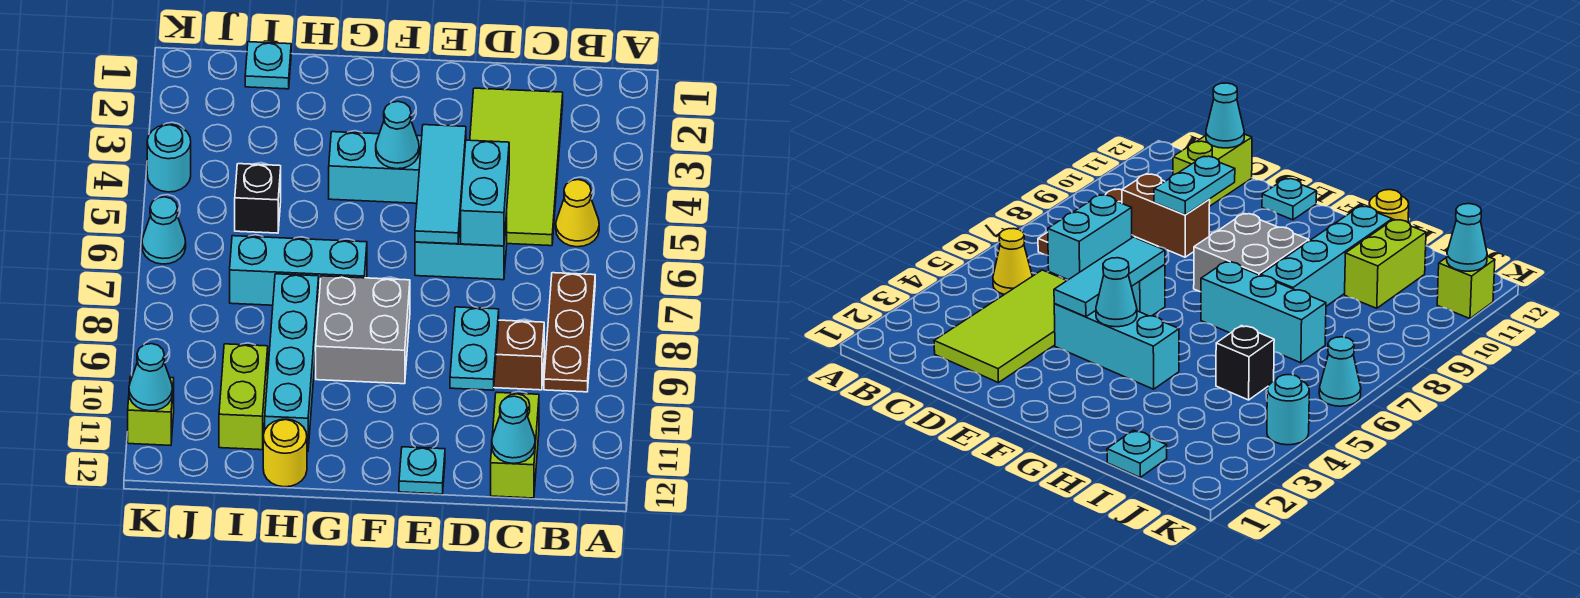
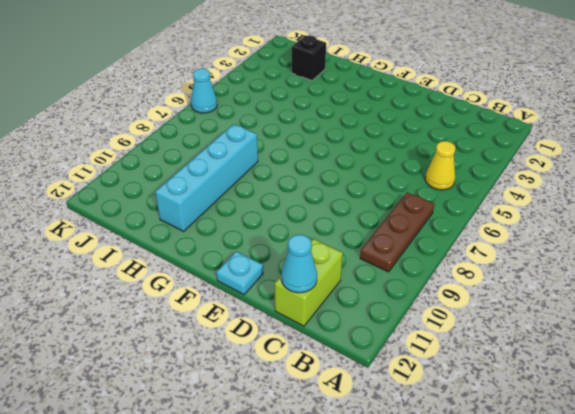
black brick I2 level 1 -> black brick I5 level 1
none -> lime tile C2:D5 level 1
none -> brown brick C9:D9 level 1
none -> cyan brick D6:E6 level 1

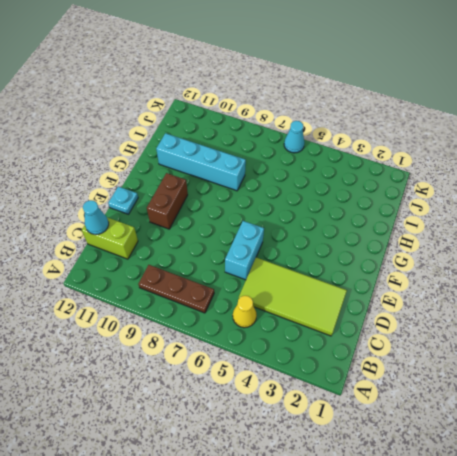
brown brick E10:F10 level 1 -> brown brick C9:D9 level 1
none -> cyan brick E4:G4 level 1
none -> grey brick F8:G9 level 1
none -> cyan brick G7:I7 level 1

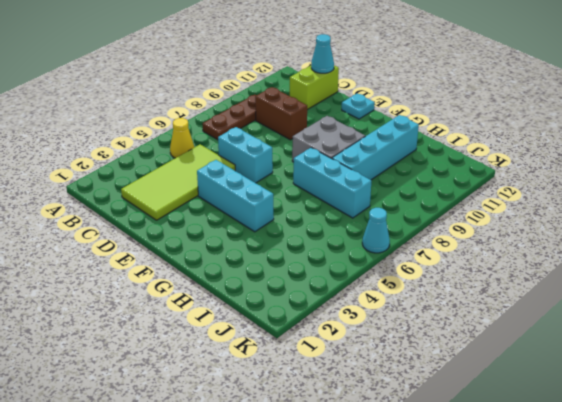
none -> yellow round brick H12 level 1
none -> cyan plate I1 level 1
none -> black brick I5 level 1

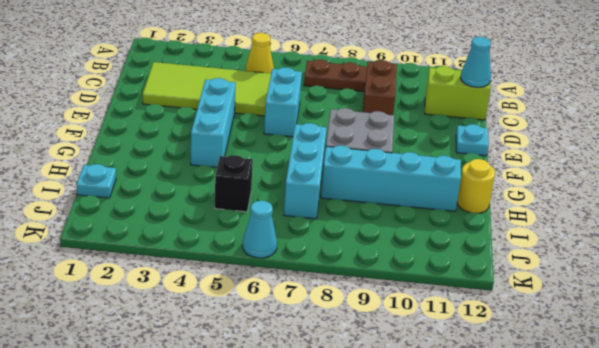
none -> lime brick I10:I11 level 1
none -> cyan round brick K4 level 1
none -> lime brick K11 level 1

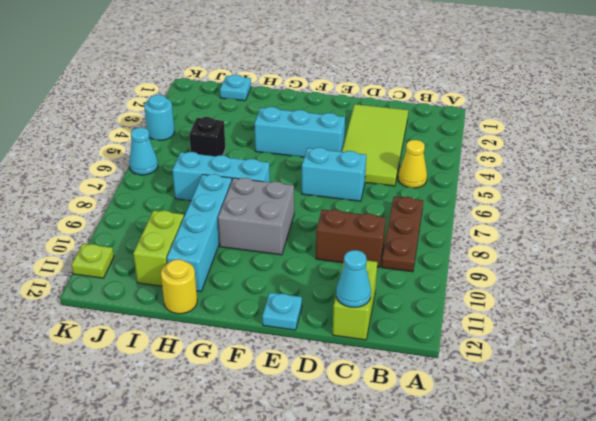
lime plate K11 level 1 -> lime brick K11 level 1
none -> cyan brick D5:D6 level 2
none -> cyan plate D9:D10 level 2
none -> cyan tile E4:E6 level 2

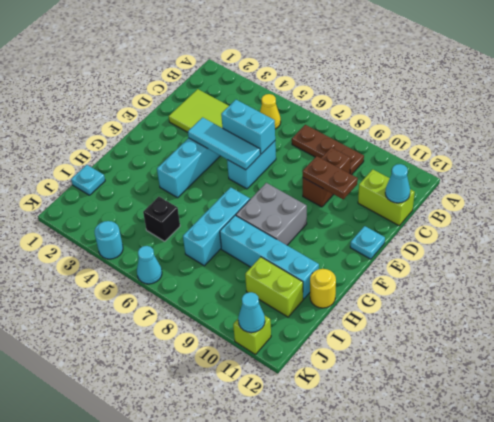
brown plate D9:D10 level 2 -> cyan plate D9:D10 level 2
none -> cyan cone F4 level 2

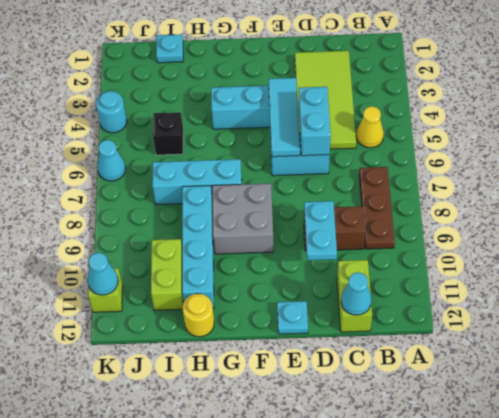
none -> cyan cone F4 level 2

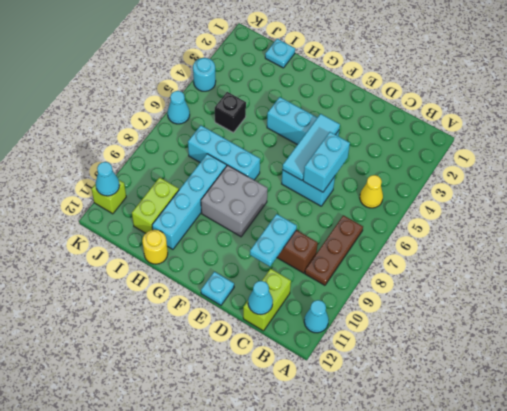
cyan cone A11 level 1 -> cyan cone F4 level 2
none -> lime tile C2:D5 level 1

